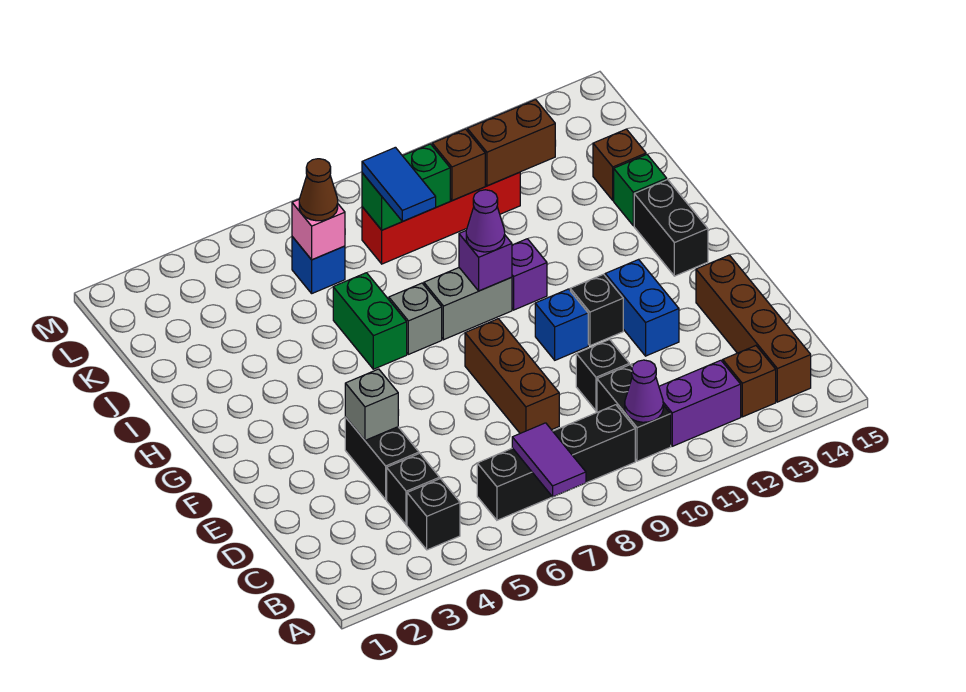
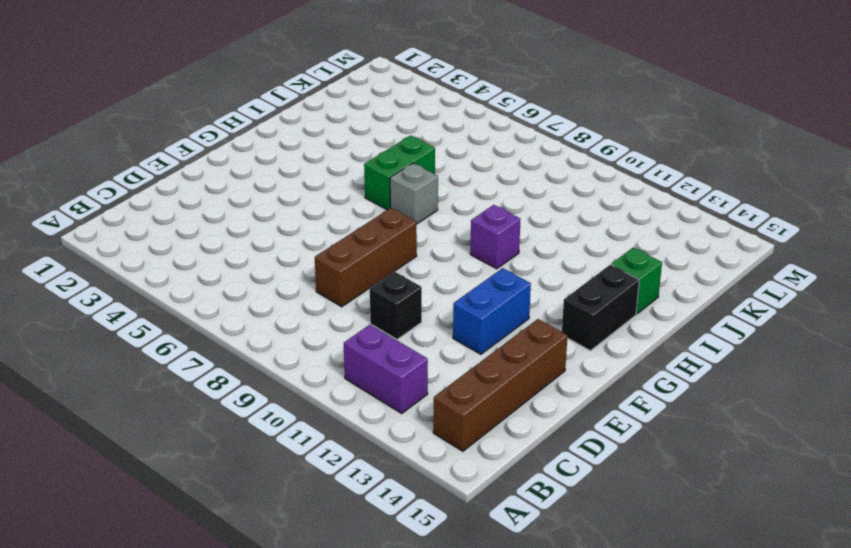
none -> black brick B4 level 1
none -> black brick B6:B9 level 1
none -> black brick B10:C10 level 1
none -> brown brick B13 level 1

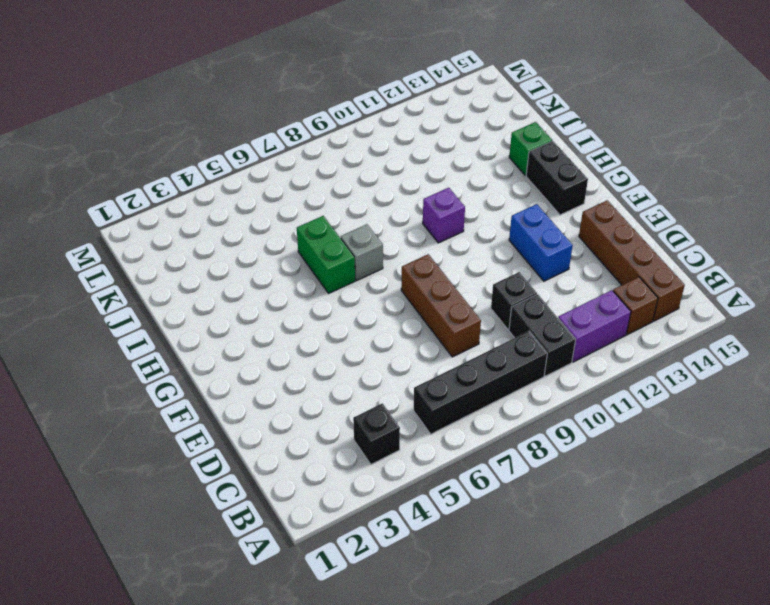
none -> black brick C4 level 1
none -> black brick D4:E4 level 1
none -> blue brick F10 level 1
none -> black brick F11 level 1

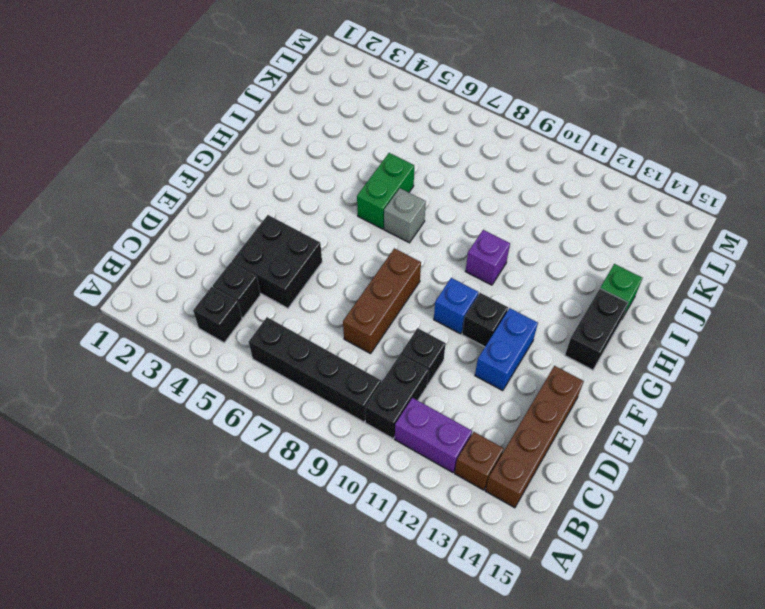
black brick D4:E5 level 1 -> black brick D4:E4 level 1
none -> grey brick H8:H9 level 1
none -> brown brick J14 level 1
none -> blue brick K6 level 1
none -> red brick K8:K11 level 1

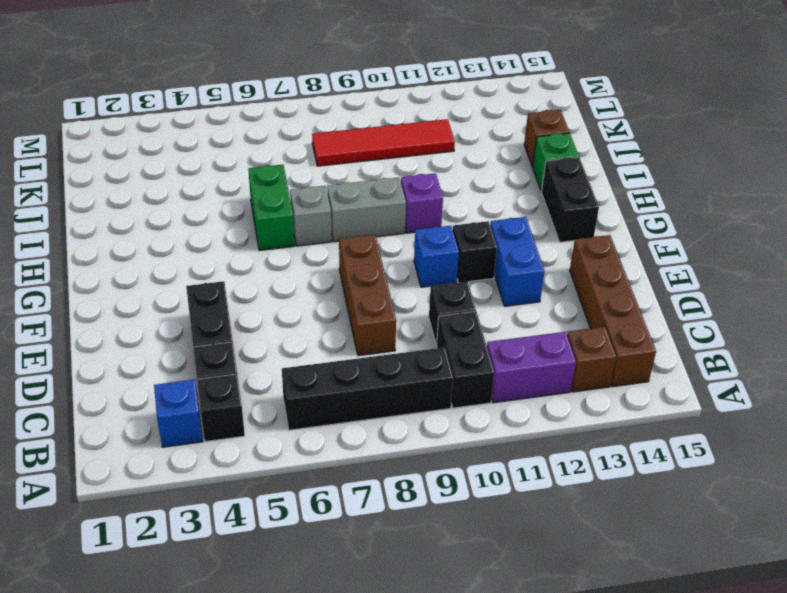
blue brick B3 level 1 -> blue brick K6 level 1
red tile K8:K11 level 1 -> red brick K8:K11 level 1
none -> purple tile A7:B7 level 2
none -> purple cone B10 level 2
none -> grey brick E4 level 2
none -> purple brick H9 level 2

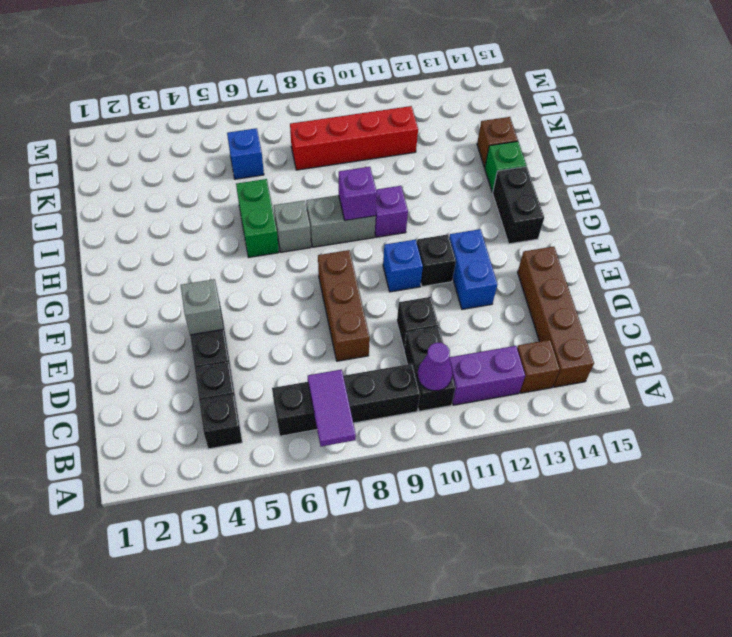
none -> pink brick K6 level 2
none -> green brick K8:K9 level 2
none -> brown brick K10 level 2
none -> brown brick K11:K12 level 2

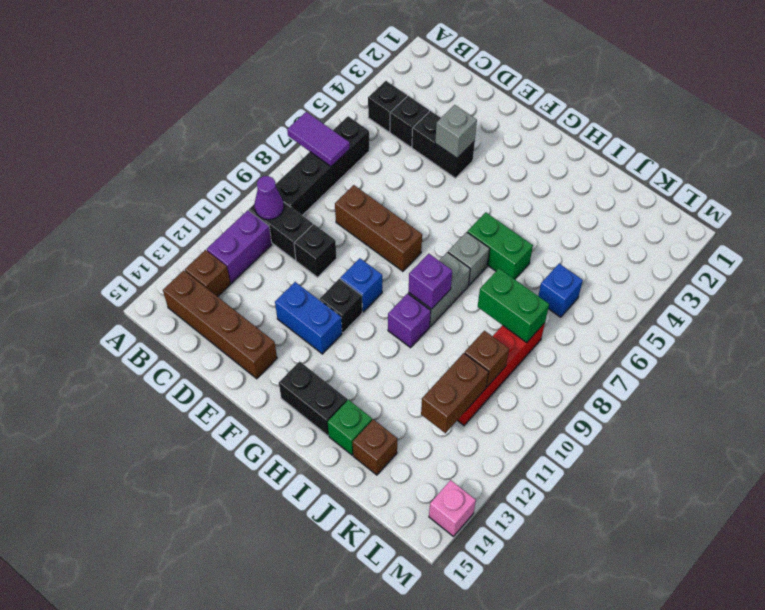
green brick J8:K8 level 2 -> green brick K8:K9 level 2
pink brick M14 level 1 -> pink brick K6 level 2
none -> purple cone H9 level 3
none -> blue tile J8:K8 level 3
none -> brown cone K6 level 3

